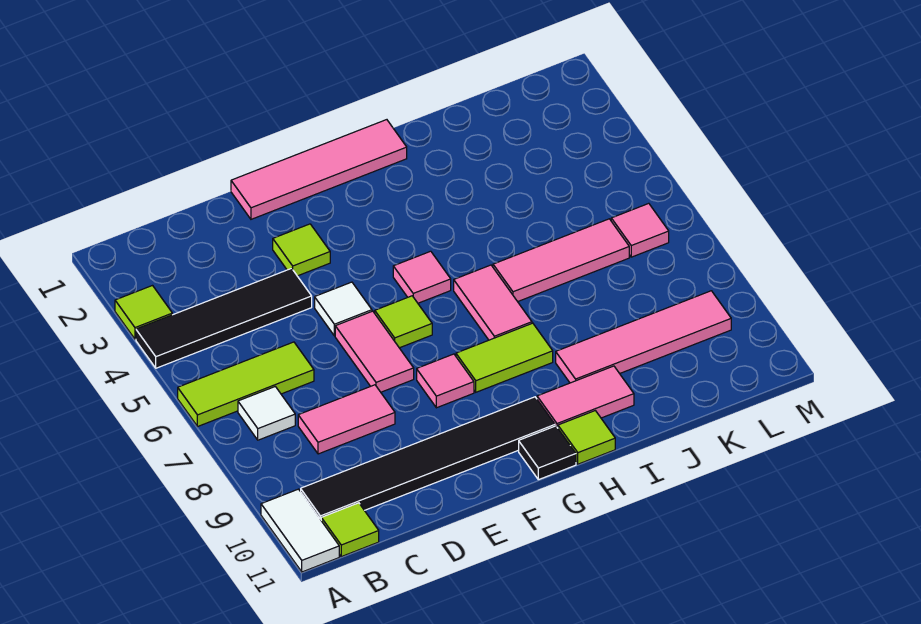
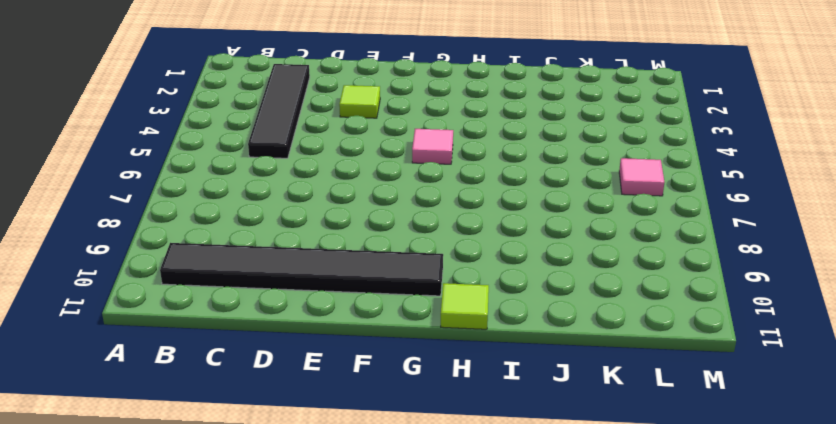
black tile C2:C5 level 1 -> black tile A4:D4 level 1
none -> lime tile A3 level 1
none -> lime tile A6:C6 level 1
none -> white tile A10:A11 level 1

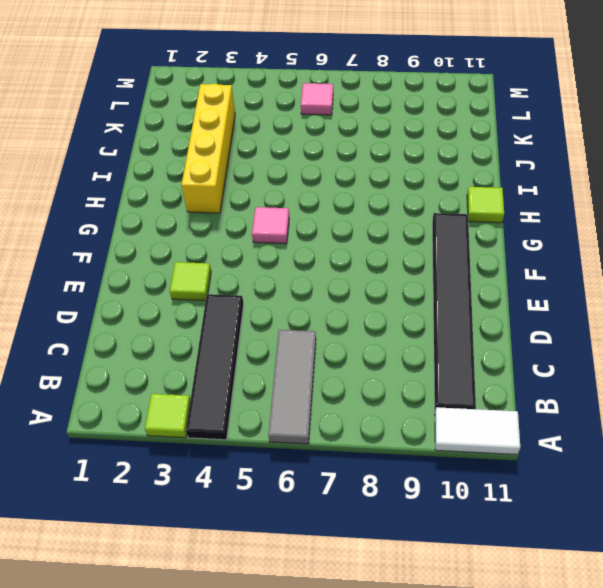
grey tile A6:C6 level 1 -> lime tile A6:C6 level 1
yellow brick H3:K3 level 1 -> none
none -> white tile B7 level 1
none -> lime tile B11 level 1
none -> pink tile C8:D8 level 1

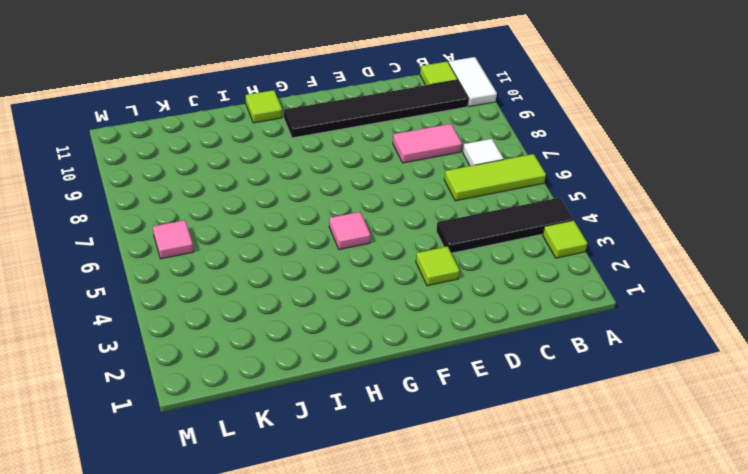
none -> pink tile E1:H1 level 1
none -> white tile E5 level 1
none -> pink tile E6:E7 level 1

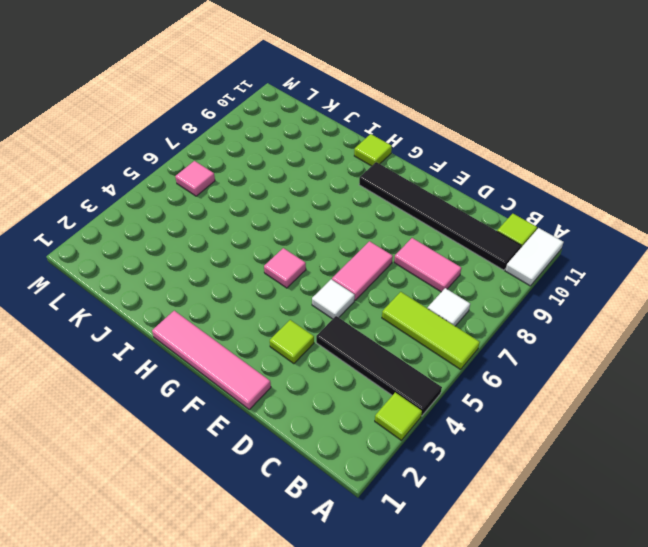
none -> lime tile F6 level 1
none -> pink tile F8 level 1
none -> lime tile G8:H8 level 1

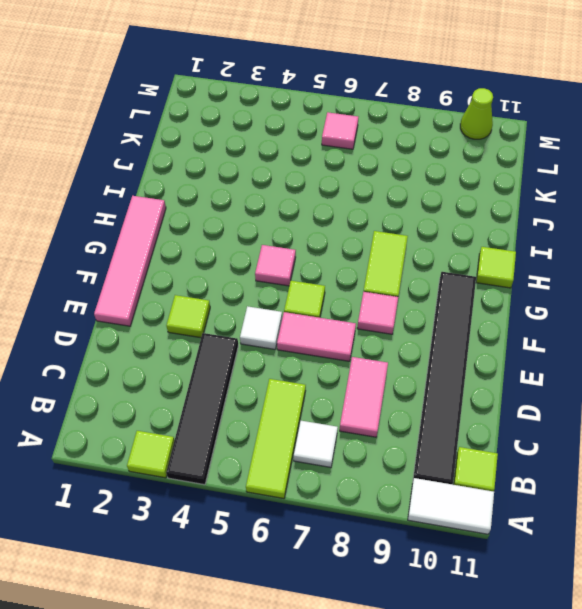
lime cone M10 level 1 -> none
none -> black tile G11 level 1
none -> pink tile H6:H7 level 1
none -> pink tile H10:I10 level 1

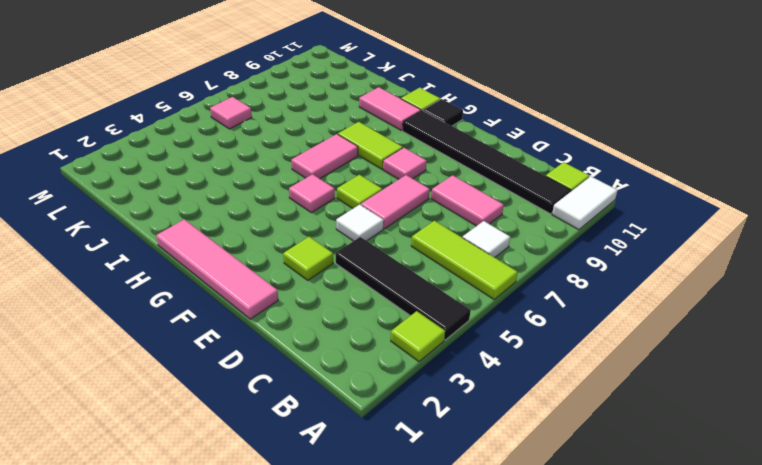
none -> pink tile I6:K6 level 1
none -> pink tile I9:L9 level 1

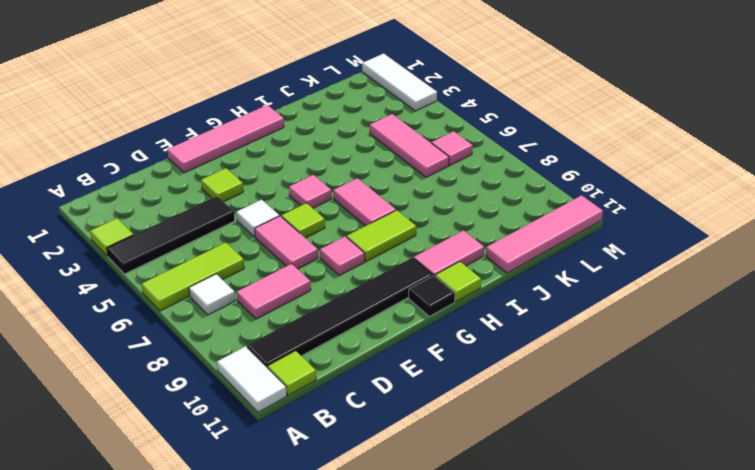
pink tile J11:M11 level 1 -> pink tile I9:L9 level 1
pink tile K4:K6 level 1 -> pink tile I6:K6 level 1
white tile M1:M3 level 1 -> none

